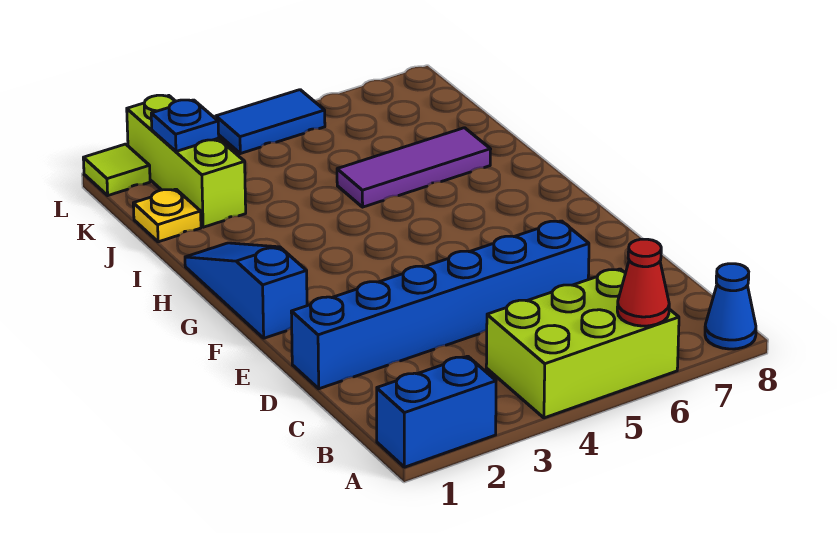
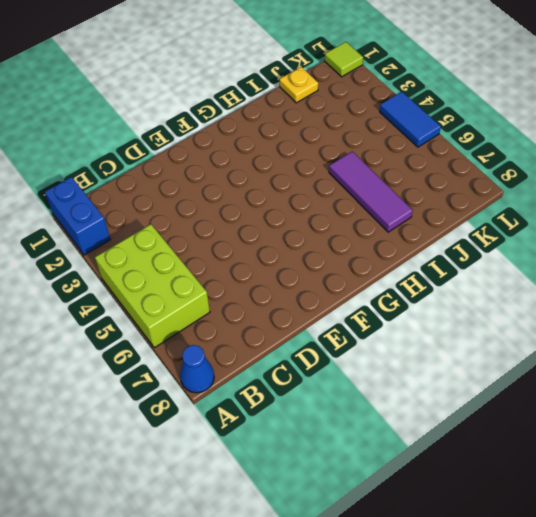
none -> blue brick D1:D6 level 1
none -> blue slope F1:H1 level 1 top F
none -> lime brick J2:L2 level 1

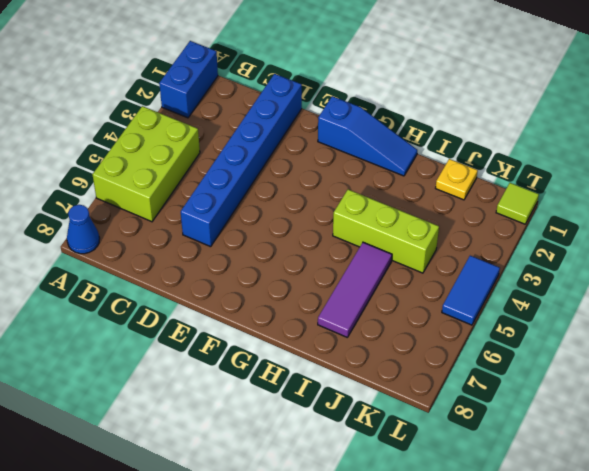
lime brick H4:J4 level 1 -> lime brick J2:L2 level 1
none -> red cone A6 level 2
none -> blue plate K2 level 2

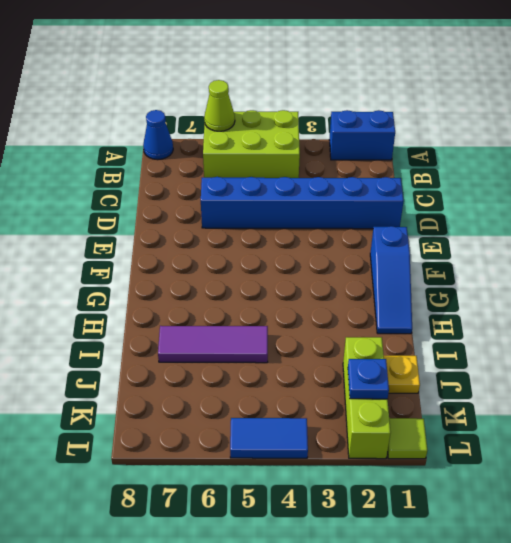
lime cone A6 level 2 -> red cone A6 level 2

